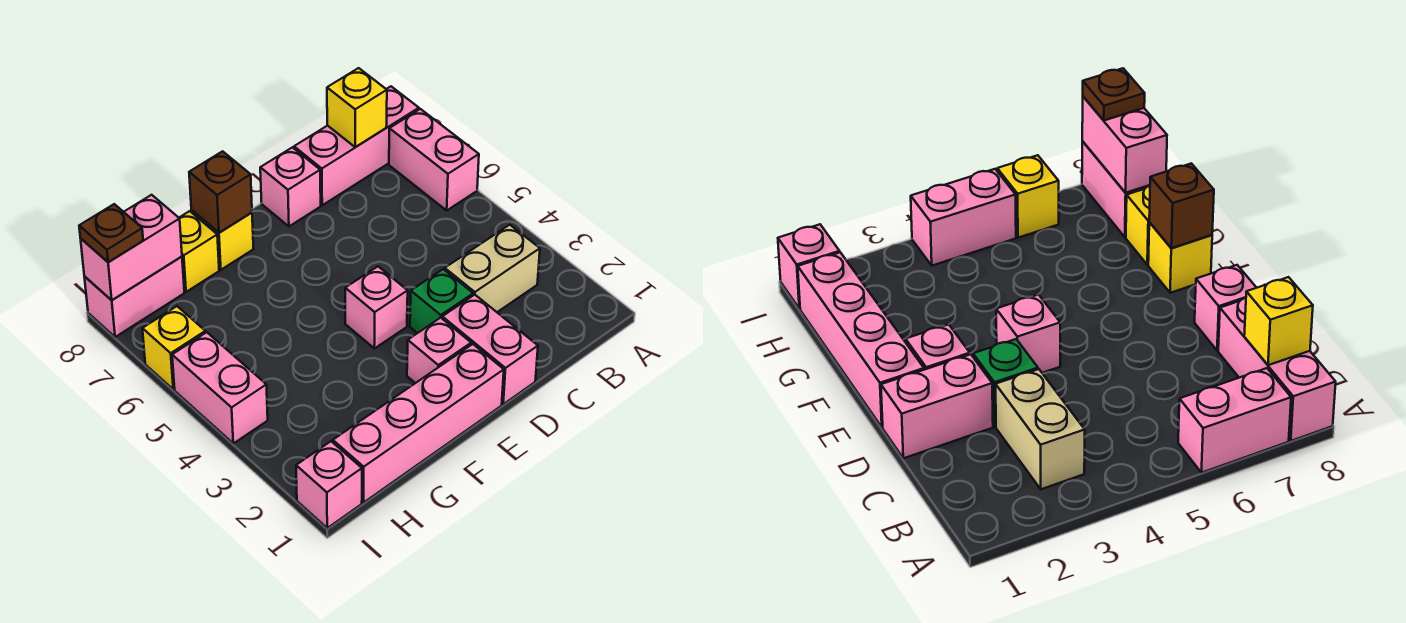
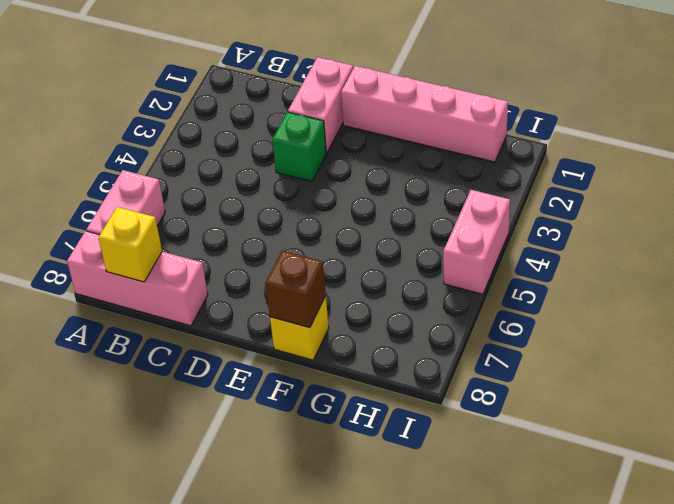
none -> tan brick B3:C3 level 1
none -> pink brick D8 level 1
none -> pink brick E2 level 1

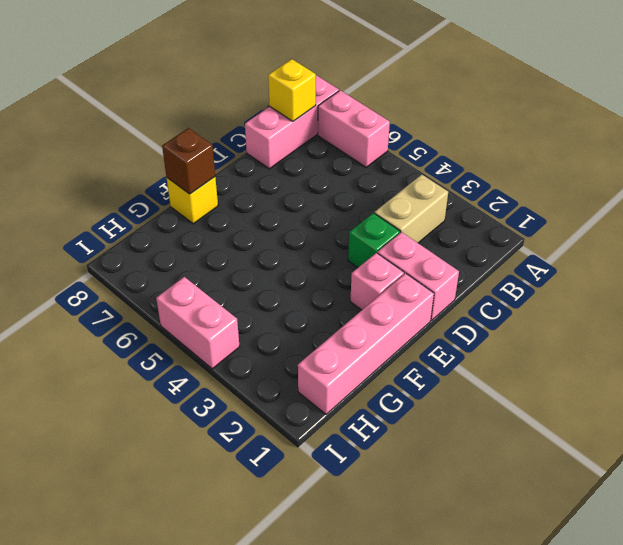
none -> pink brick D8 level 1
none -> pink brick E4 level 1
none -> yellow brick G8 level 1

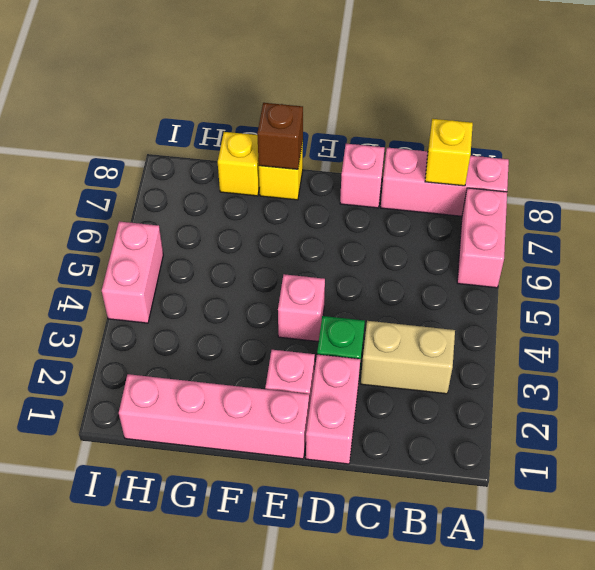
none -> pink brick H8:I8 level 1
none -> pink brick I1 level 1
none -> yellow brick I6 level 1

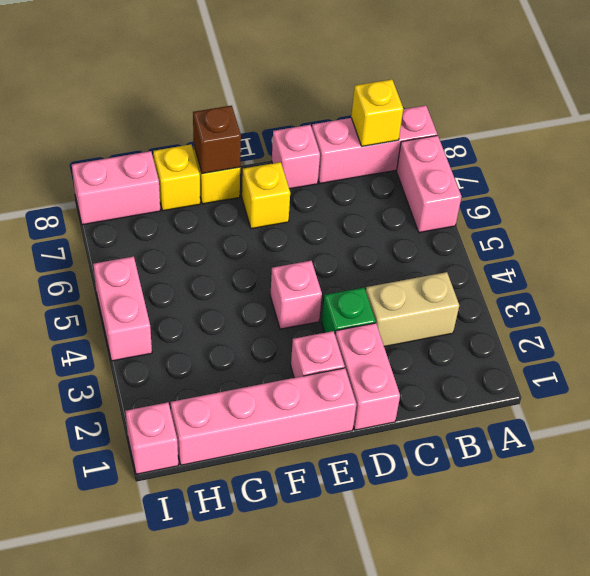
yellow brick E7 level 1 -> yellow brick I6 level 1
none -> pink brick H8:I8 level 2
none -> brown plate I8 level 3

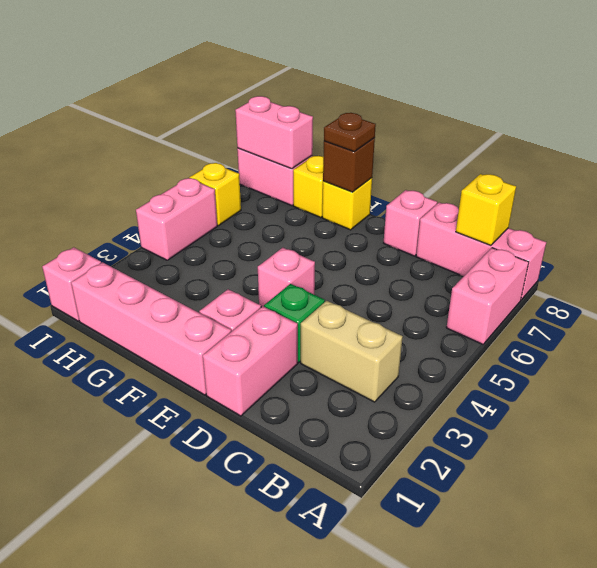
brown plate F8 level 3 -> brown plate I8 level 3

